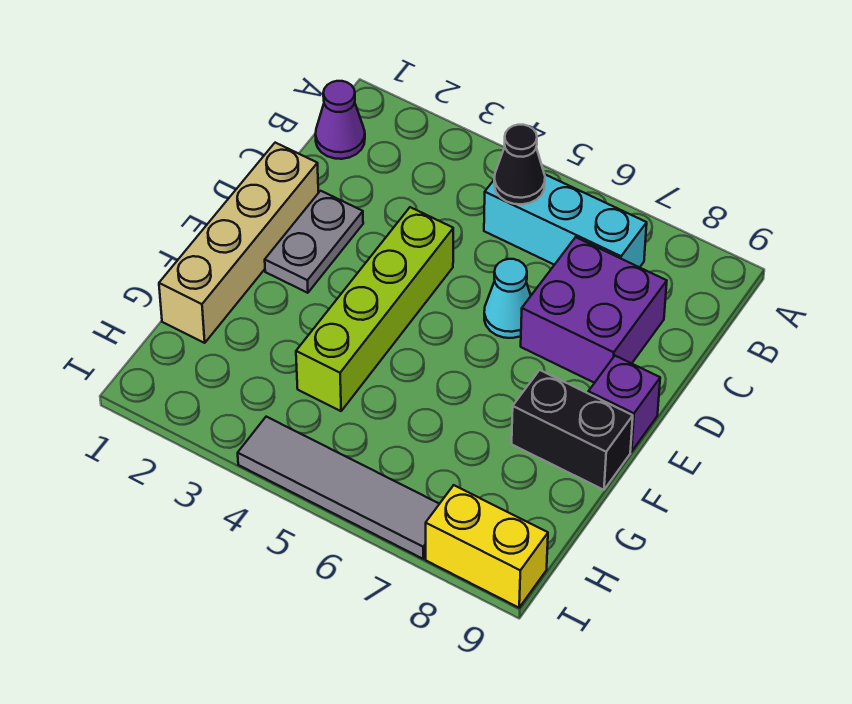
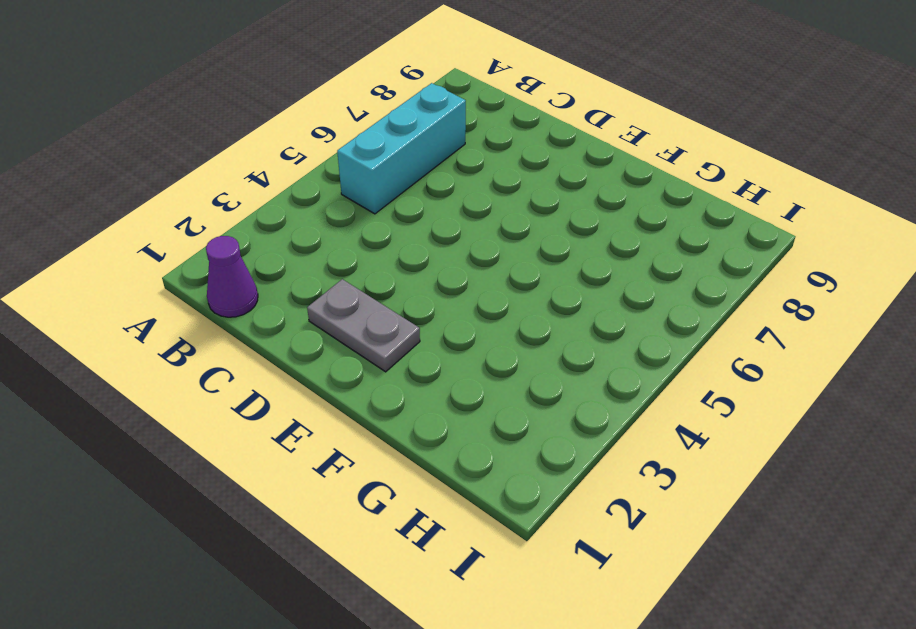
none -> purple brick C7:D8 level 1
none -> tan brick D1:G1 level 1
none -> lime brick D4:G4 level 1

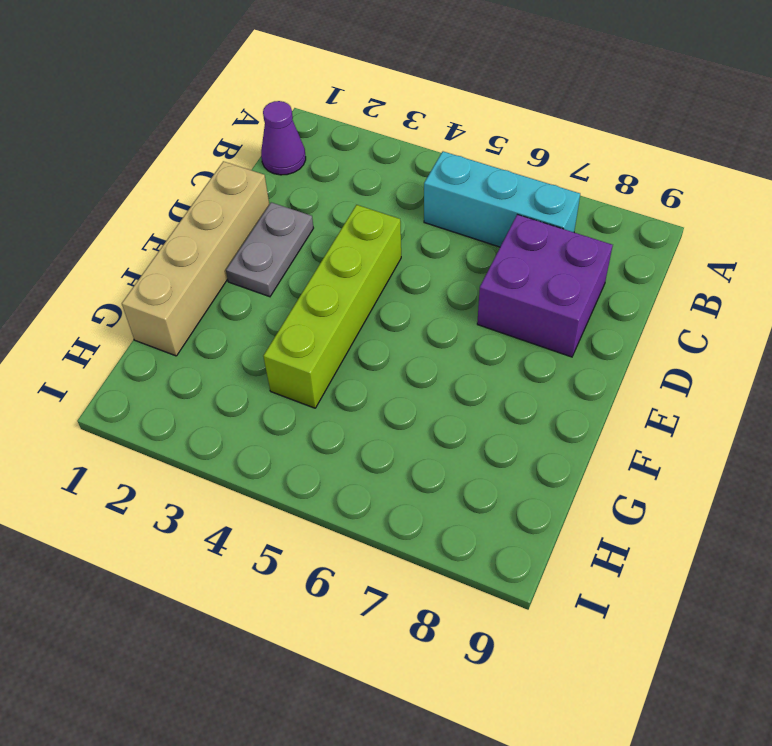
none -> cyan cone D6 level 1
none -> purple brick E9 level 1
none -> black brick F8:F9 level 1

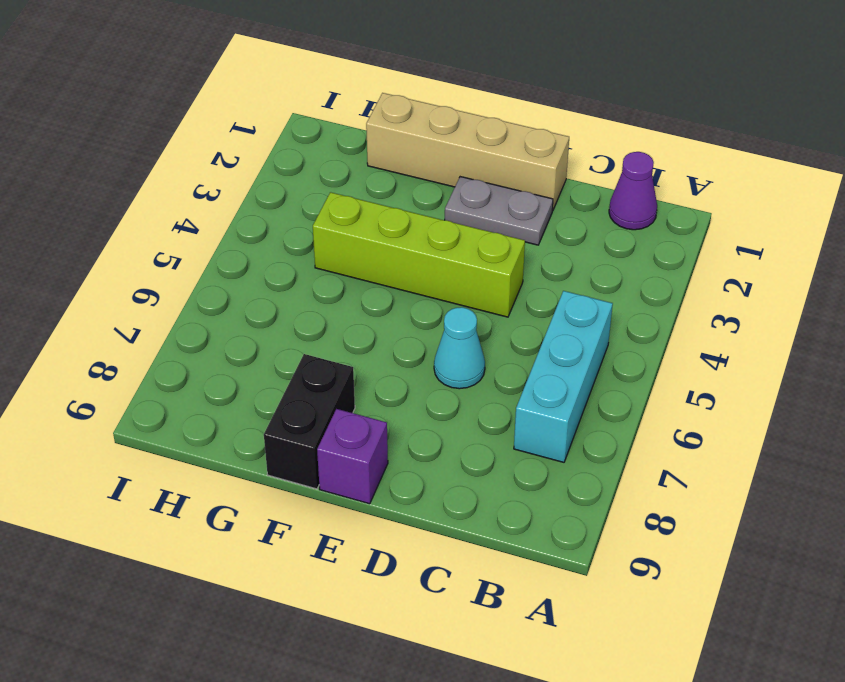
none -> purple brick C7:D8 level 1
none -> grey tile I4:I7 level 1
none -> yellow brick I8:I9 level 1

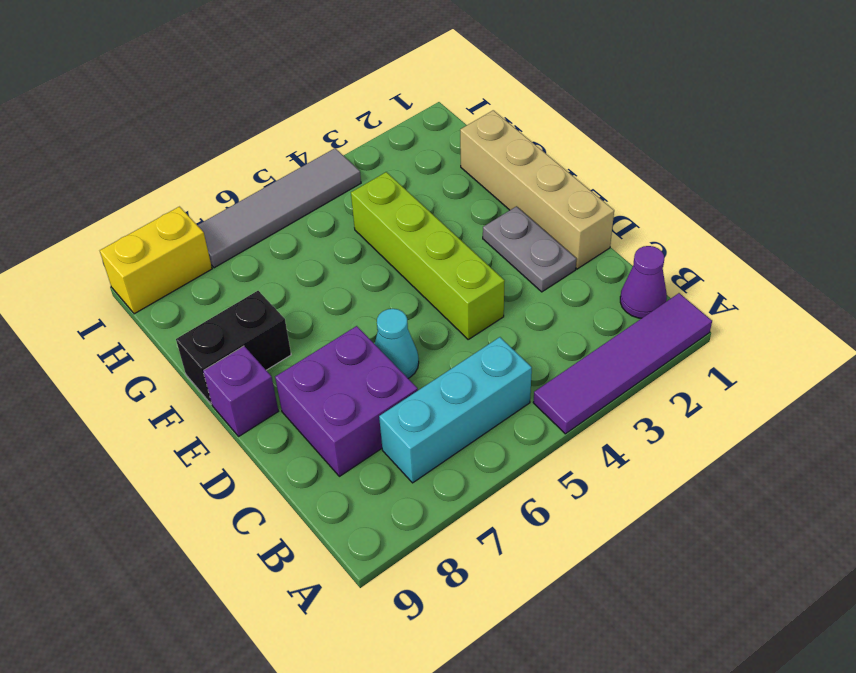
purple tile A1:A4 level 1 -> none
none -> black cone B5 level 2

